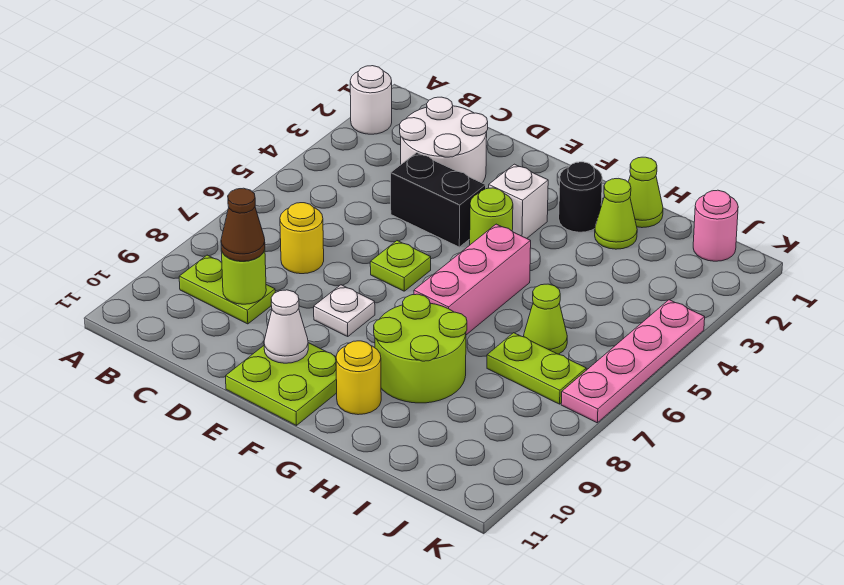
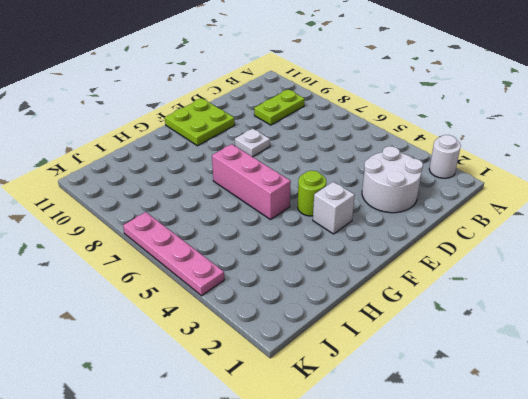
none -> yellow round brick C7 level 1
none -> black brick D4:E4 level 1
none -> lime plate E6 level 1

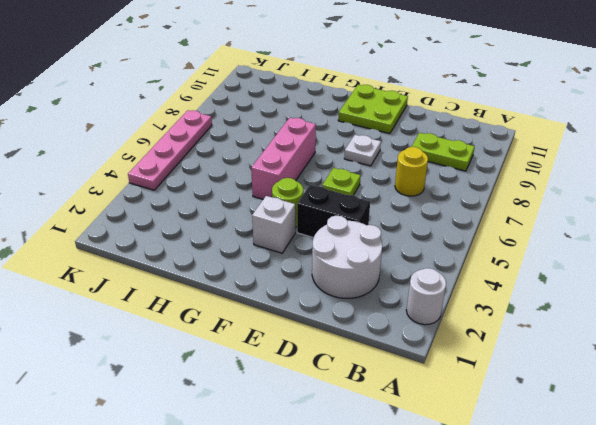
none -> black round brick G2 level 1
none -> lime round brick G8:H9 level 1
none -> yellow round brick G10 level 1

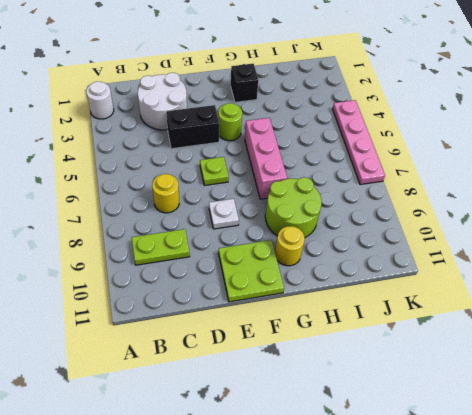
black brick G2 level 1 -> black round brick G2 level 1
none -> white brick F3 level 1
none -> lime cone H1 level 1
none -> lime cone H2 level 1

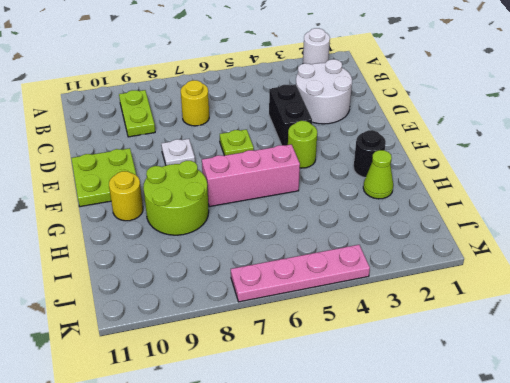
none -> white brick F3 level 1
none -> lime cone H1 level 1
none -> lime cone I6 level 1

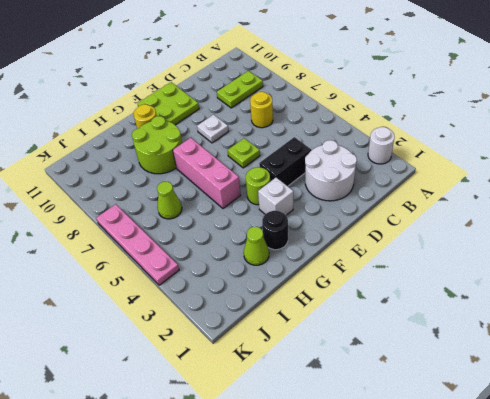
none -> lime cone H1 level 1
none -> lime plate I7:J7 level 1
none -> pink round brick J1 level 1

